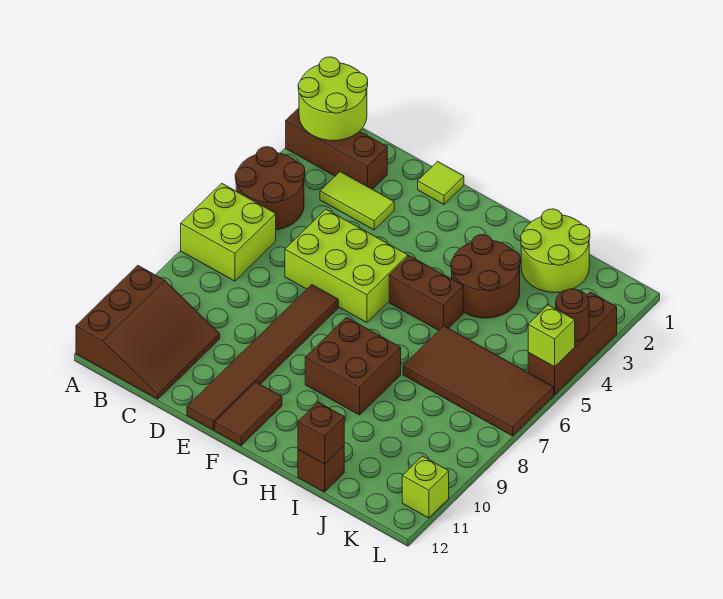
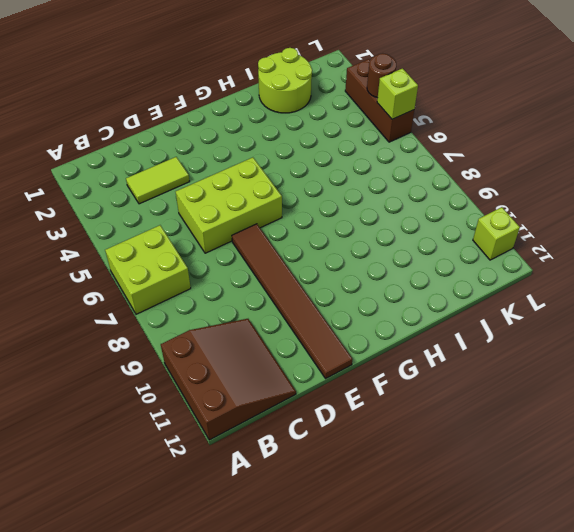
none -> brown brick A2:C2 level 1
none -> brown round brick A4:B5 level 1
none -> lime tile E1 level 1

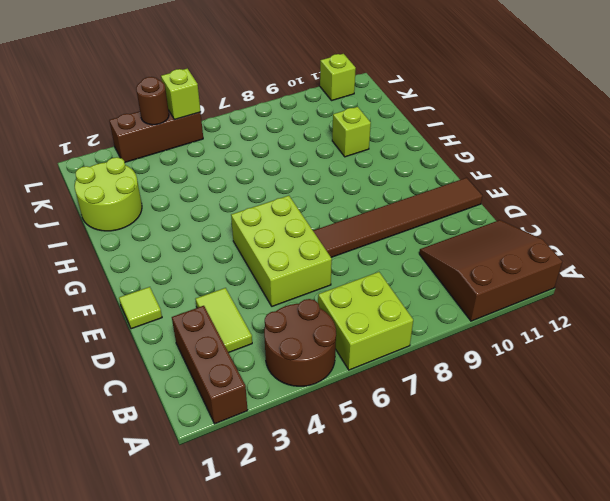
lime brick I10 level 1 -> none
none -> brown tile F11:F12 level 1
none -> brown brick G5:H5 level 1
none -> brown brick G8:H9 level 1

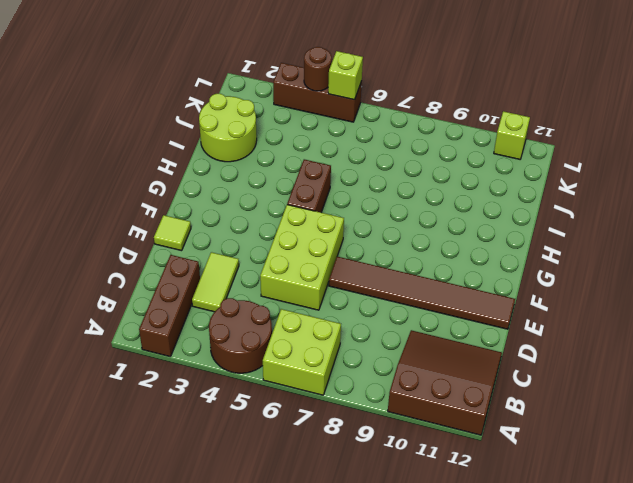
none -> brown tile F11:F12 level 1
none -> brown brick G8:H9 level 1
none -> brown round brick H3:I4 level 1

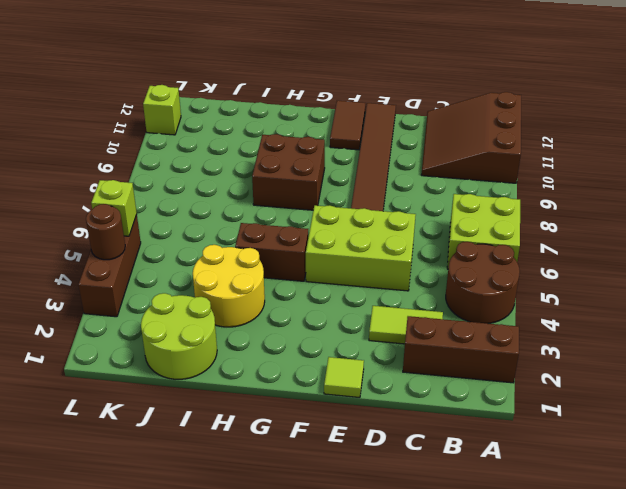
yellow round brick H3:I4 level 1 -> brown round brick H3:I4 level 1
none -> brown tile I6:L7 level 1
none -> brown brick I12 level 1
none -> lime round brick A1:B2 level 2

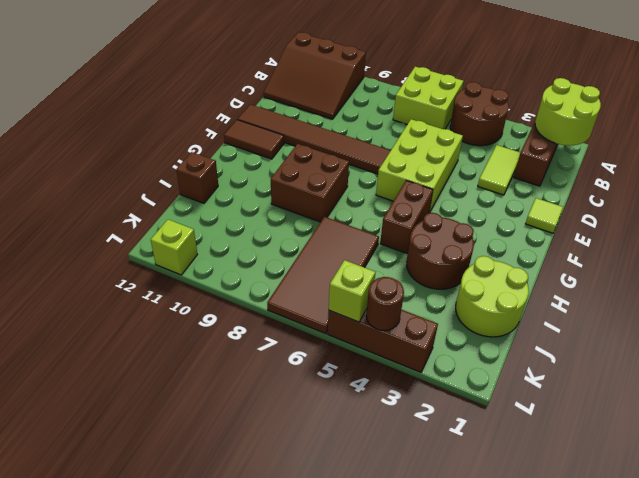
none -> brown brick I12 level 2

